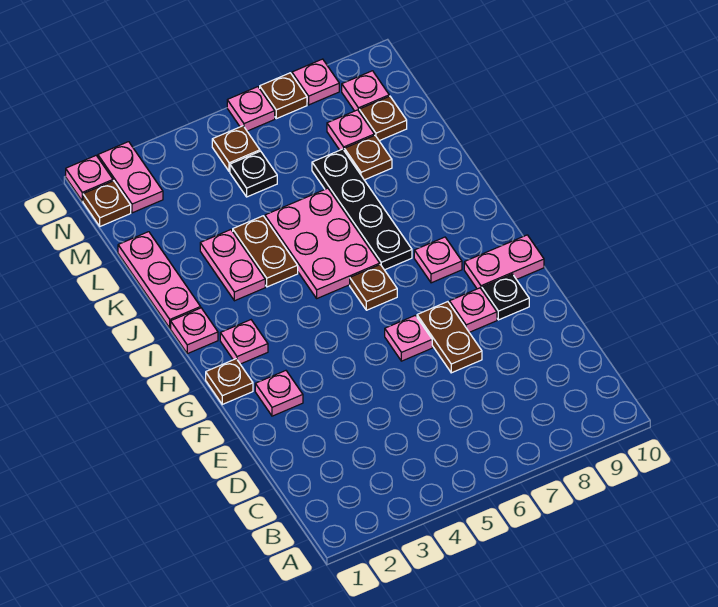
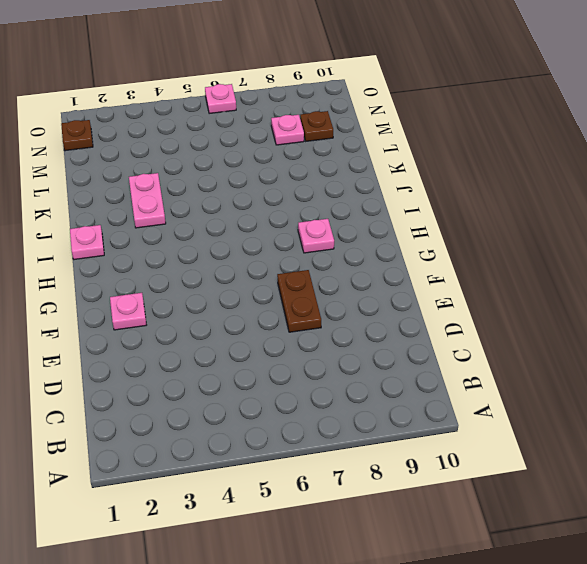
none -> pink plate F6 level 1
none -> pink plate F8 level 1
none -> black plate F9 level 1

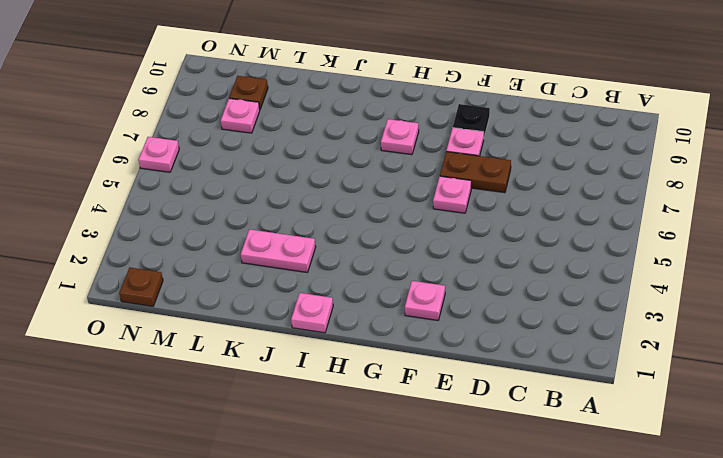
none -> brown plate G1 level 1
none -> pink plate G9:G10 level 1
none -> pink plate H2 level 1

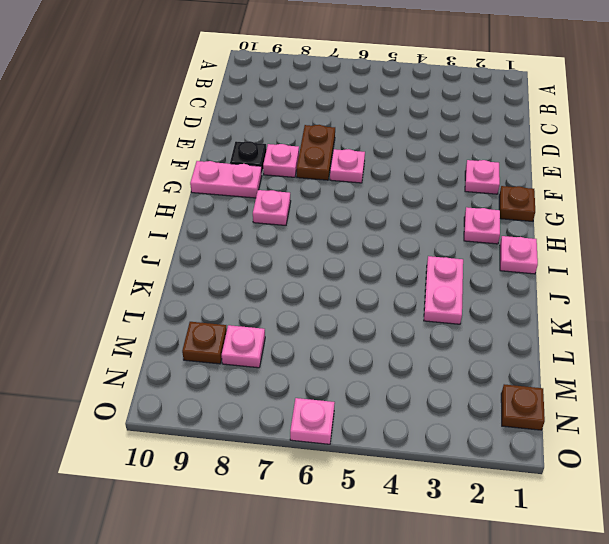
none -> brown plate H6 level 1
none -> pink plate I5:K6 level 1
none -> black plate I7:L7 level 1

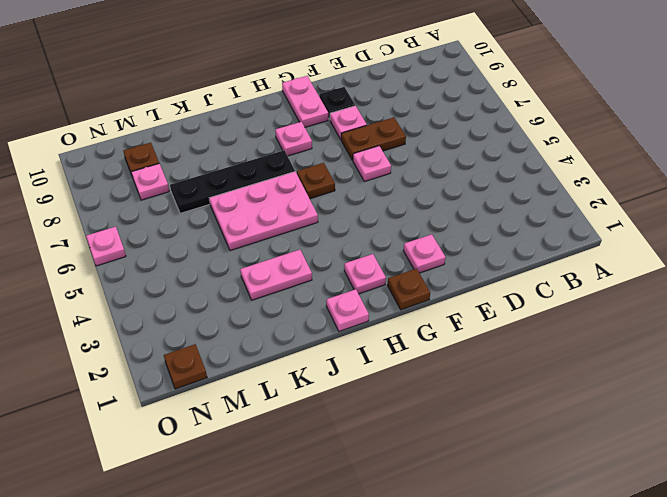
none -> pink plate J1:L1 level 1
none -> brown plate J4:K4 level 1
none -> brown plate L8 level 1

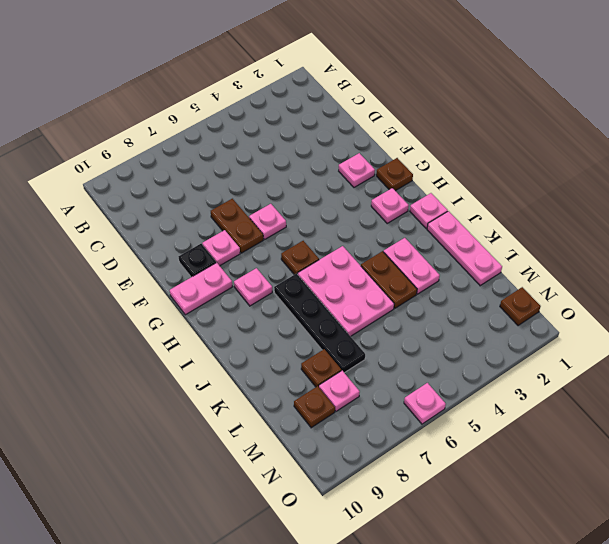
none -> black plate M5 level 1
none -> pink plate N2:O2 level 1
none -> brown plate N5 level 1

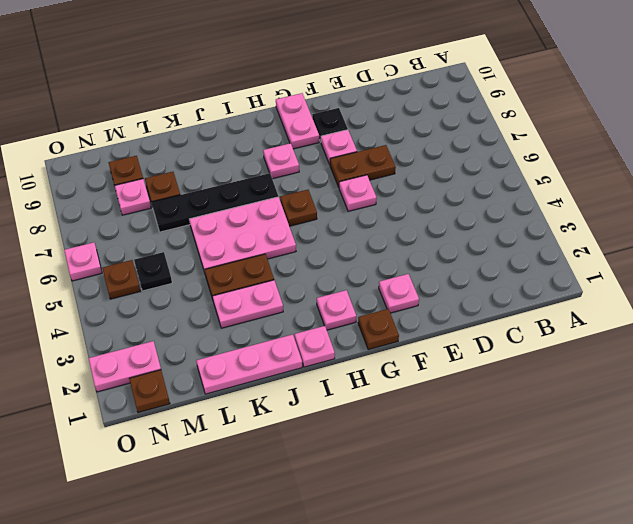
none -> pink plate N9 level 1
none -> pink plate O1 level 1
none -> brown plate O7 level 1

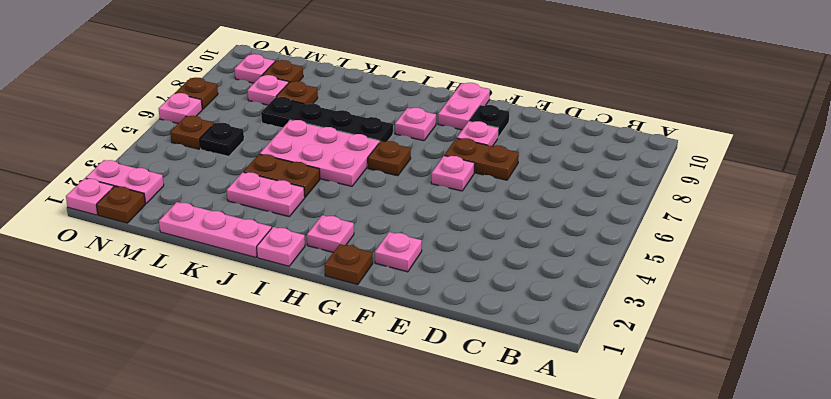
none -> pink plate O8 level 1

